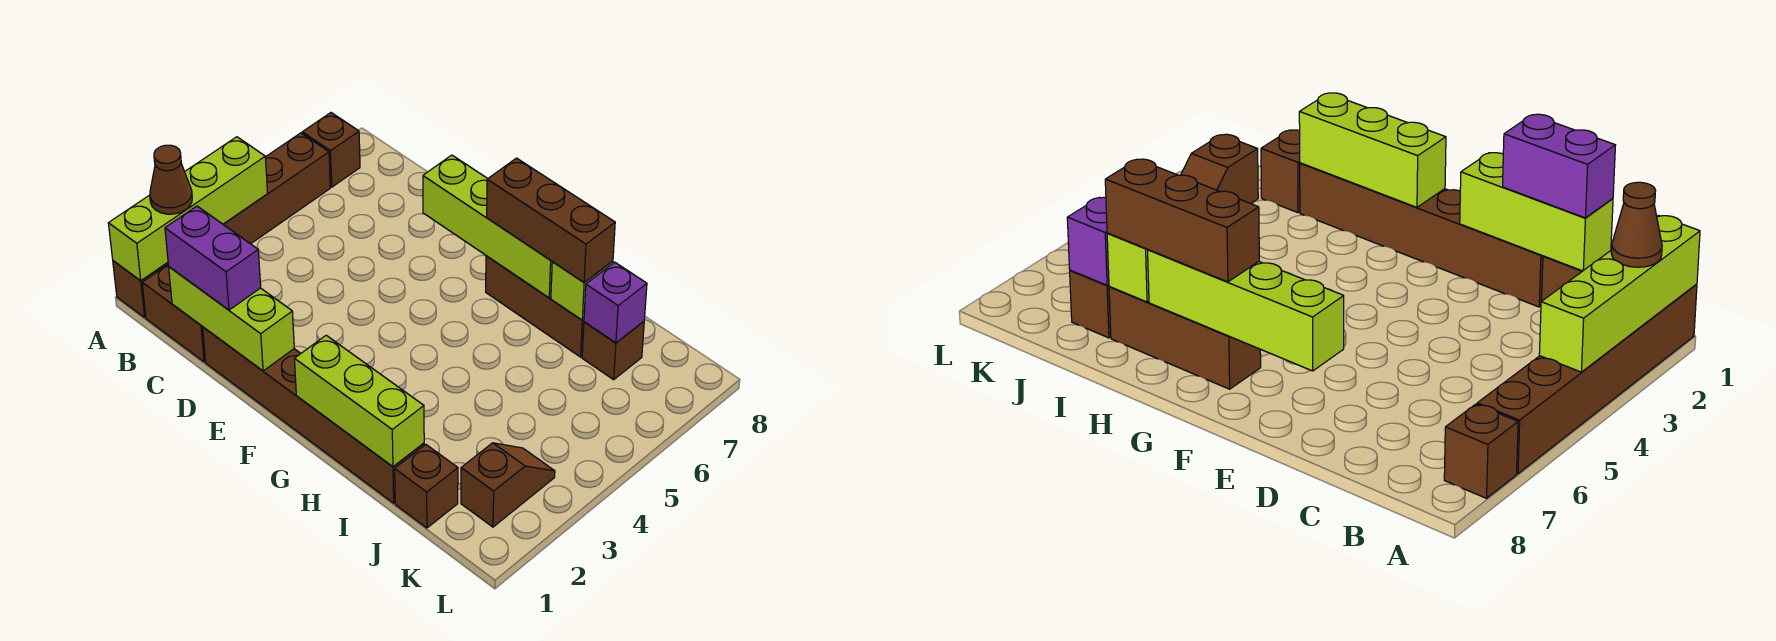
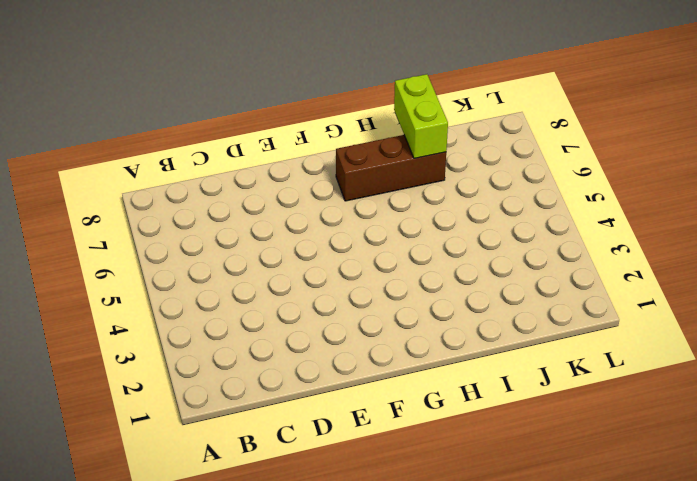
lime brick I7:I8 level 2 -> lime brick I7 level 2
none -> brown brick A1:A6 level 1
none -> brown brick A7 level 1
none -> brown brick B1:C1 level 1

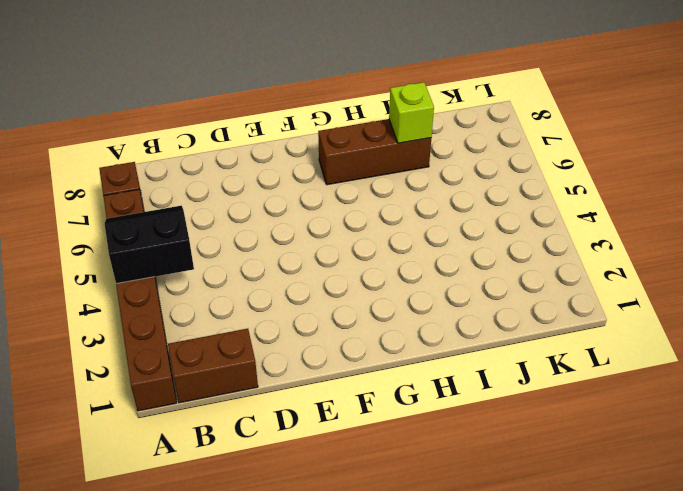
black slope A4:B5 level 2 top 4 -> lime brick A1:A4 level 2
none -> brown brick D1:I1 level 1
none -> brown brick J1 level 1
none -> brown brick J7 level 1

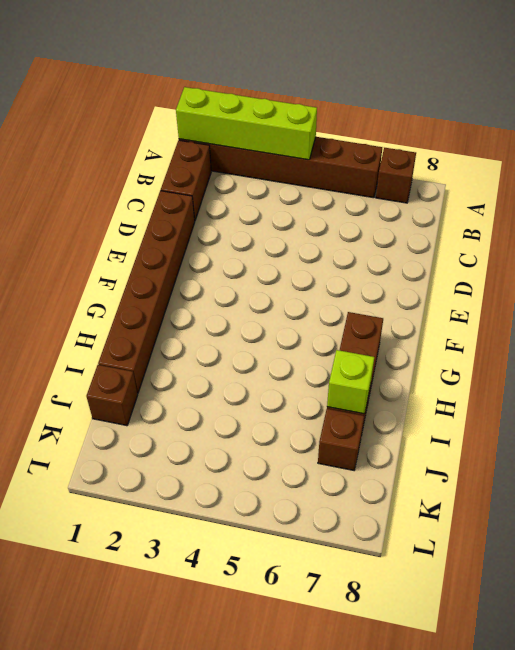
none -> brown slope K2:K3 level 1 top 2
none -> lime brick C1:E1 level 2
none -> lime brick E7:H7 level 2

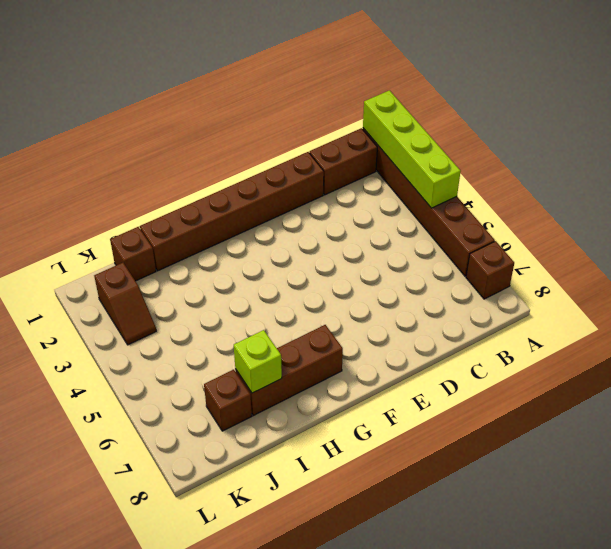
none -> lime brick C1:E1 level 2
none -> lime brick E7:H7 level 2
none -> lime brick G1:I1 level 2

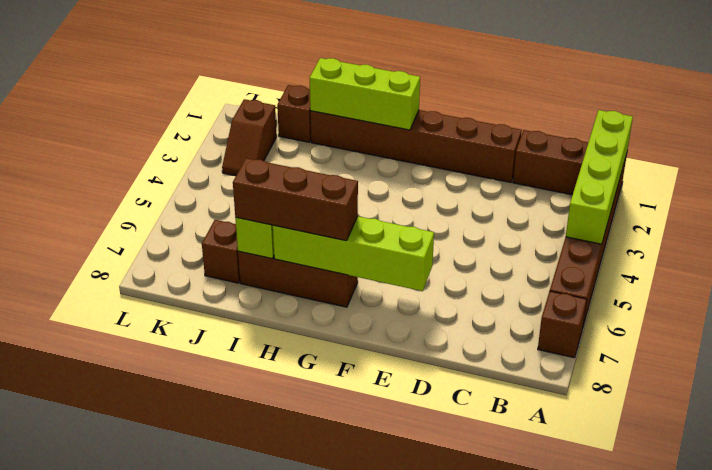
none -> lime brick C1:E1 level 2
none -> purple brick J7 level 2
none -> brown cone A2 level 3

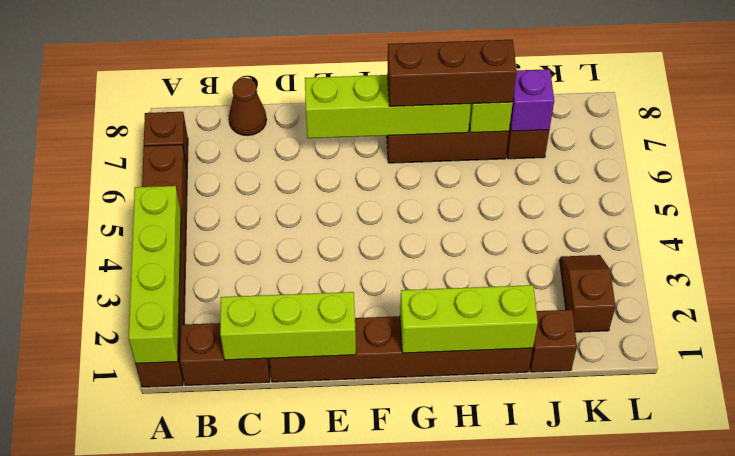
brown cone C8 level 1 -> brown cone A2 level 3
none -> purple brick C1:D1 level 3

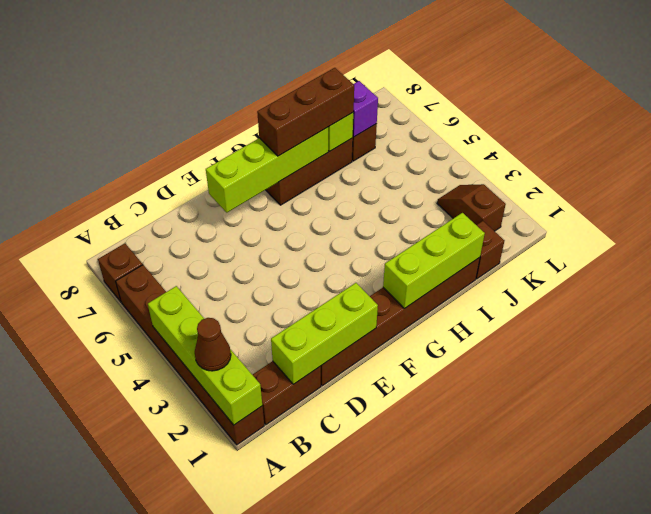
none -> purple brick C1:D1 level 3

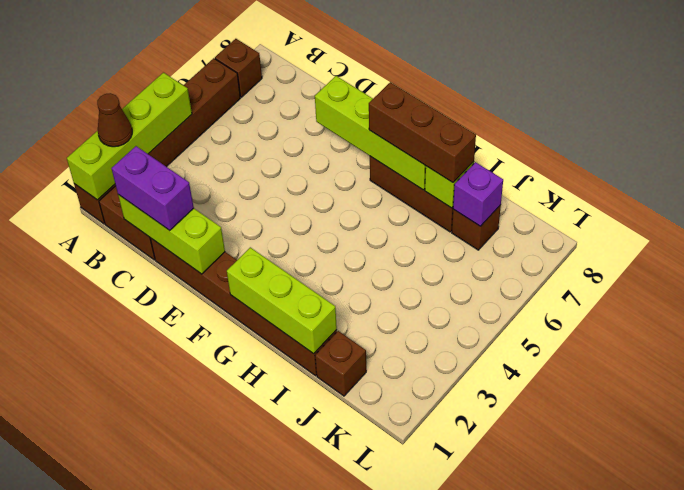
none -> brown slope K2:K3 level 1 top 2

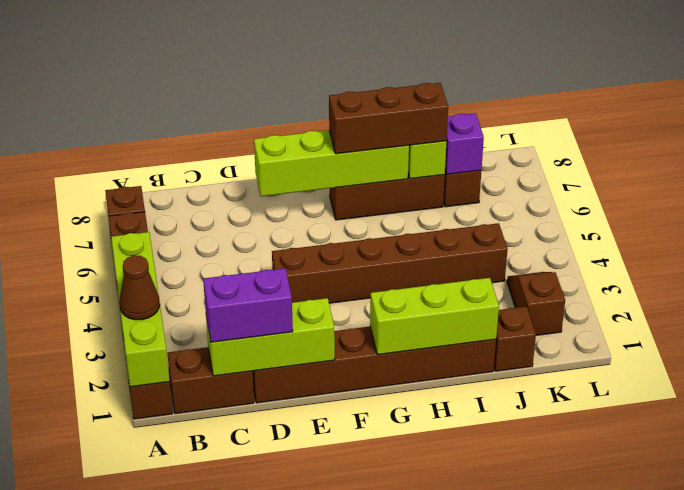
brown brick E4:J4 level 1 -> none

